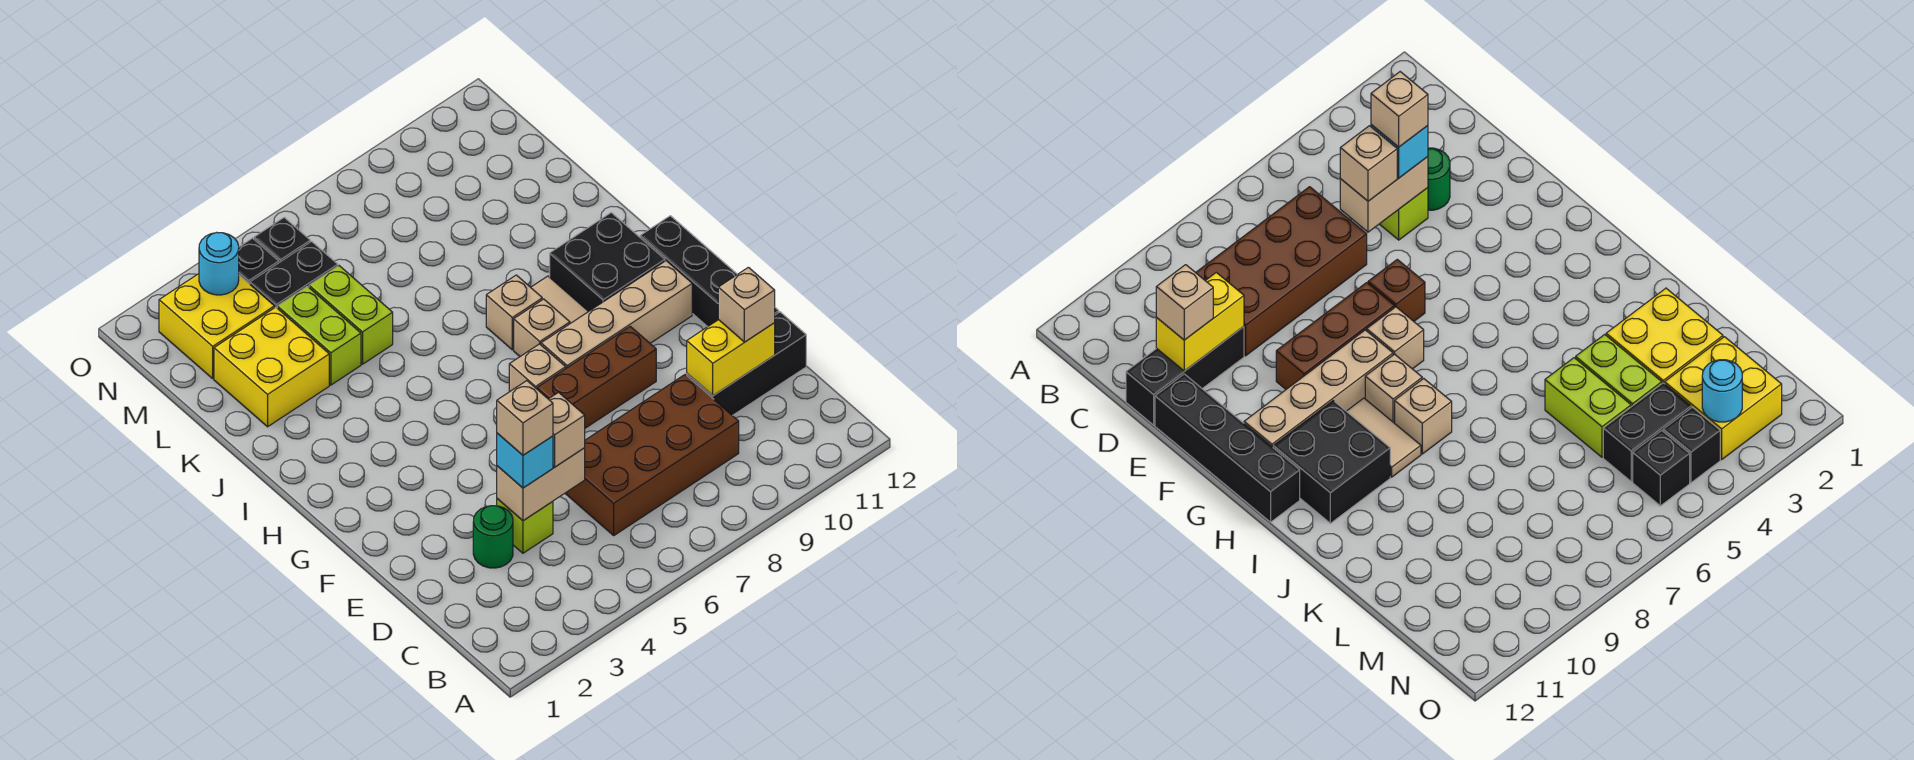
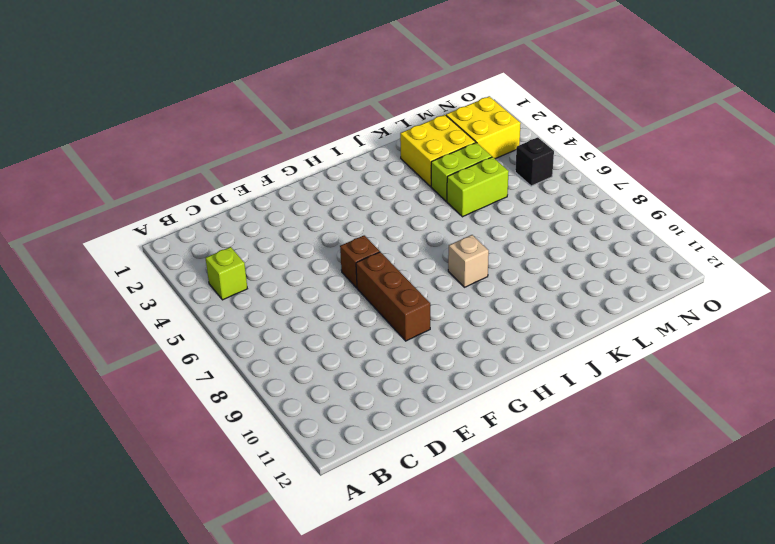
lime brick B4 level 1 -> lime brick D4 level 1
none -> brown brick C6:D9 level 1
none -> green round brick D3 level 1
none -> black brick D10:D12 level 1

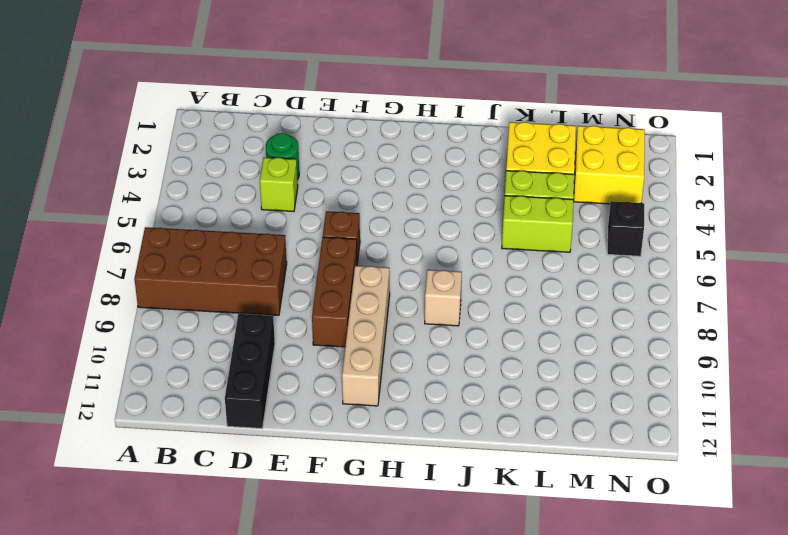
brown brick A7:D8 level 1 -> brown brick C6:D9 level 1
none -> black brick E12:H12 level 1
none -> tan brick G7 level 1
none -> tan brick H8 level 1

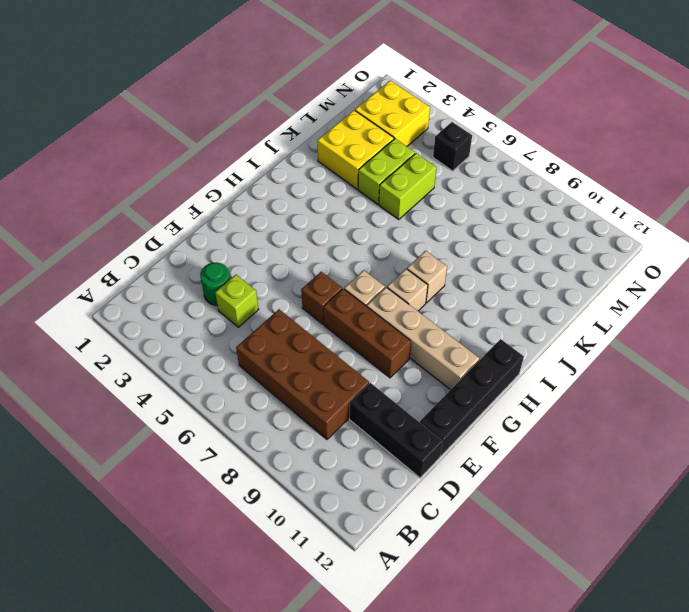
none -> tan tile H9:I9 level 1
none -> black brick H10:I11 level 1
none -> black brick M4:M5 level 1

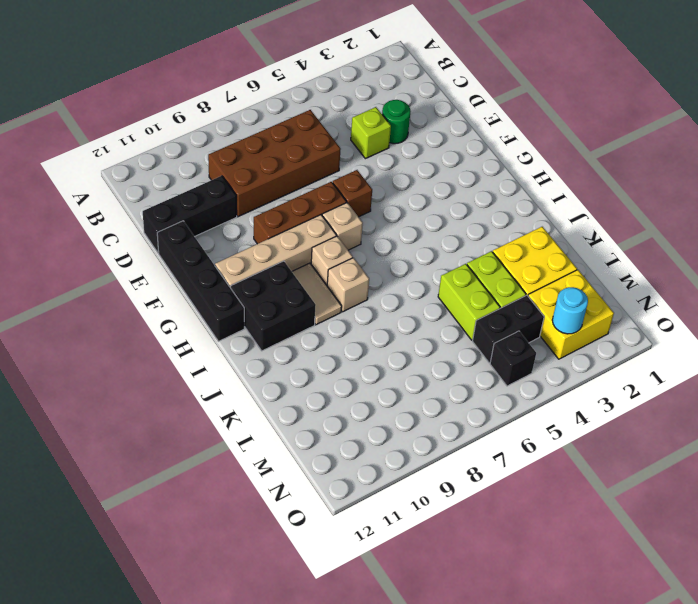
none -> black brick N4 level 1
none -> tan brick D4:D5 level 2
none -> yellow brick D10:D11 level 2

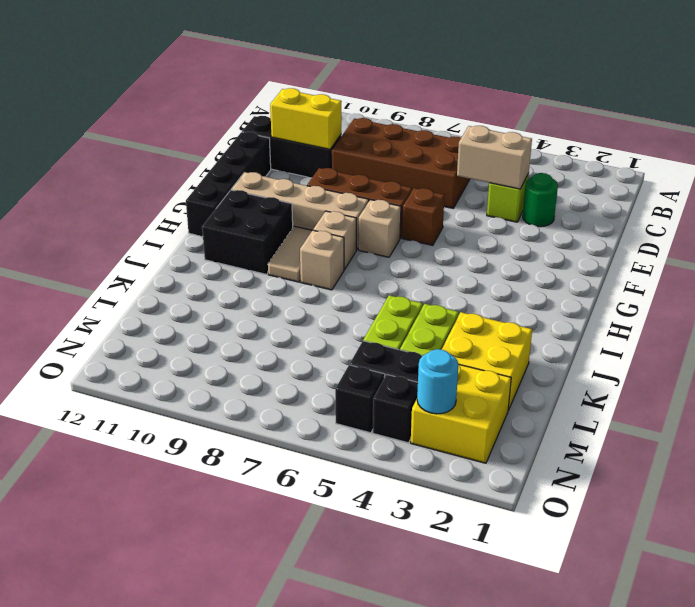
none -> cyan brick D4 level 3
none -> tan brick D5 level 3
none -> tan brick D11 level 3

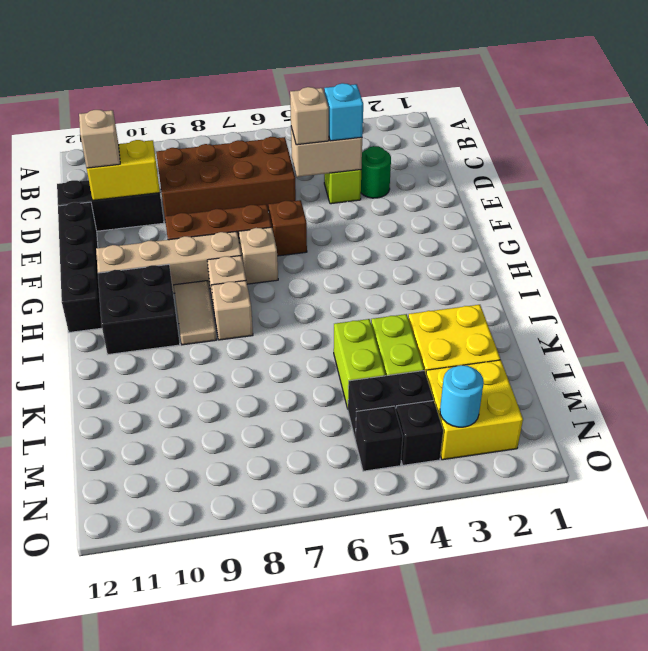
none -> tan brick D4 level 4

